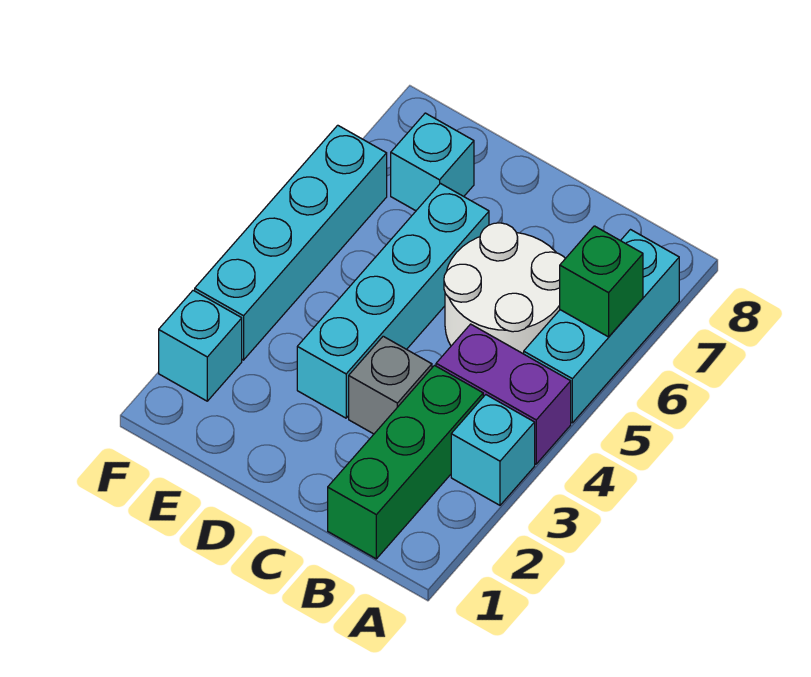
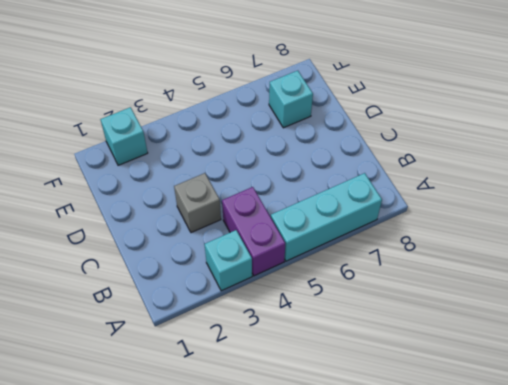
none -> green brick B1:B3 level 1
none -> white round brick B5:C6 level 1

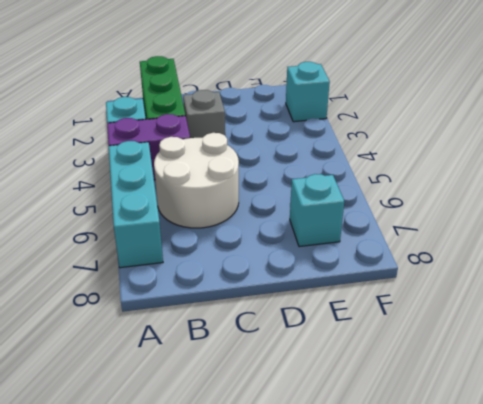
none -> cyan brick D3:D6 level 1
none -> cyan brick F3:F6 level 1

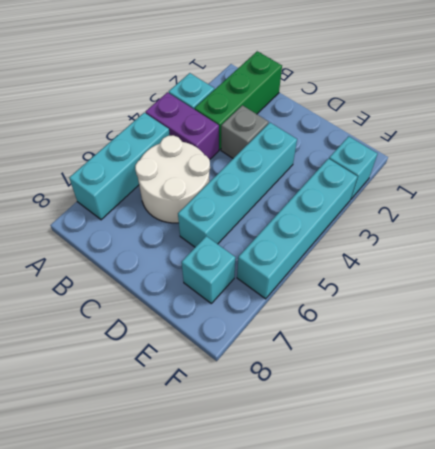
none -> green brick A6 level 2

